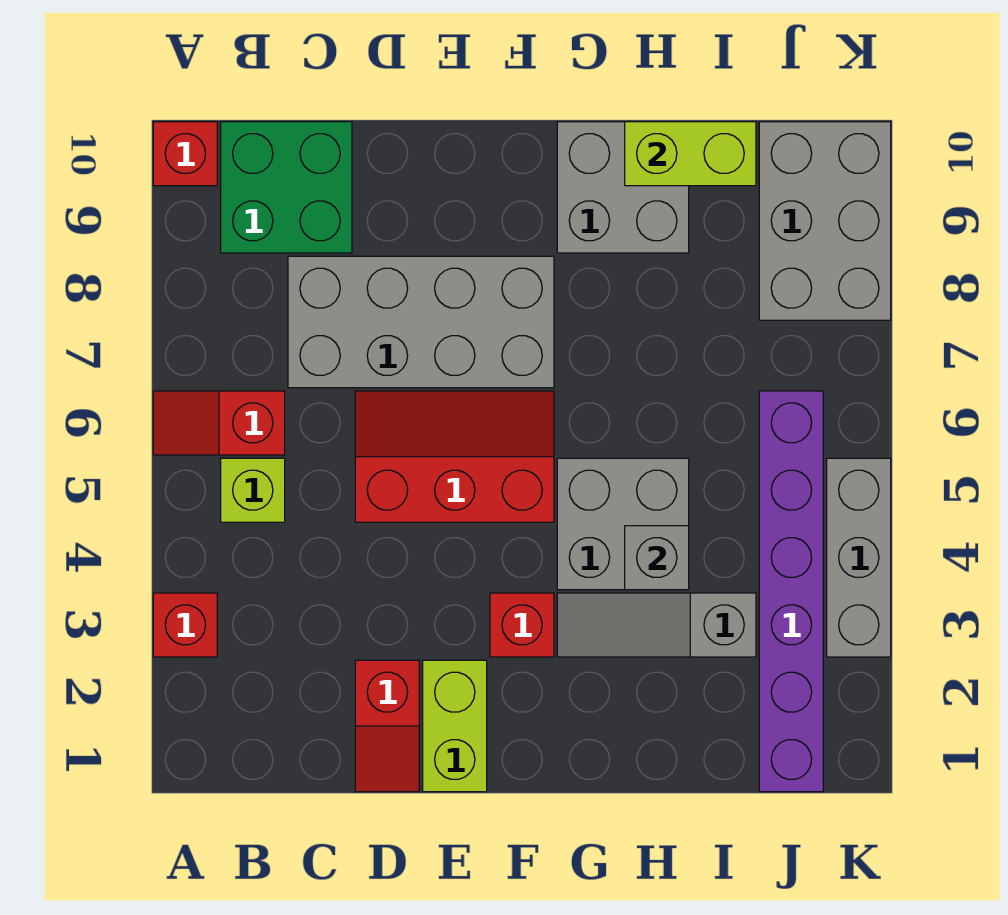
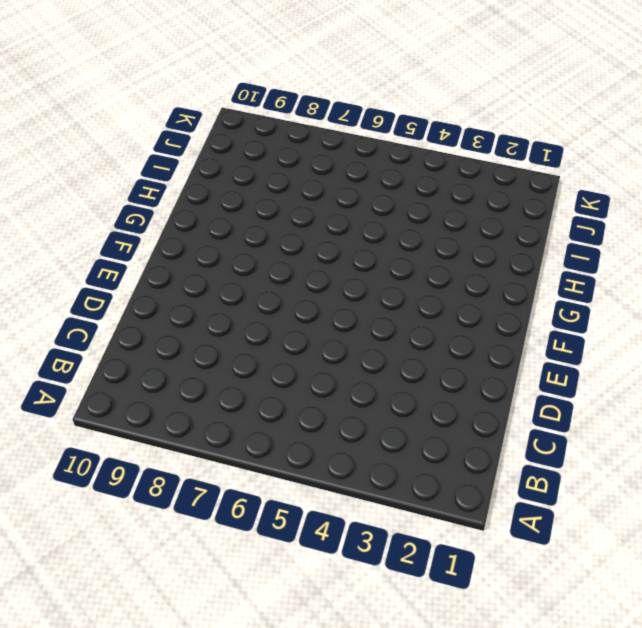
none -> red brick A3 level 1
none -> red slope A6:B6 level 1 top B
none -> red brick A10 level 1

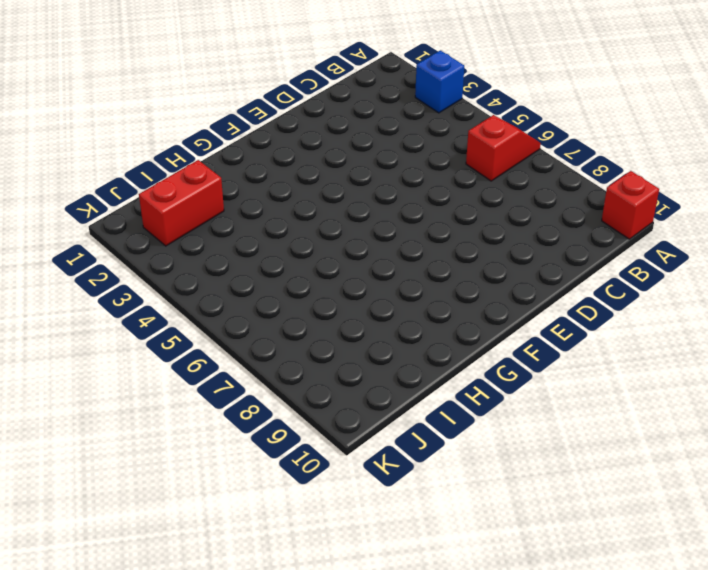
blue brick A3 level 1 -> red brick A3 level 1
red brick I2:J2 level 1 -> purple brick J1:J6 level 1
none -> lime brick B5 level 1
none -> green brick B9:C10 level 1
none -> grey brick C7:F8 level 1

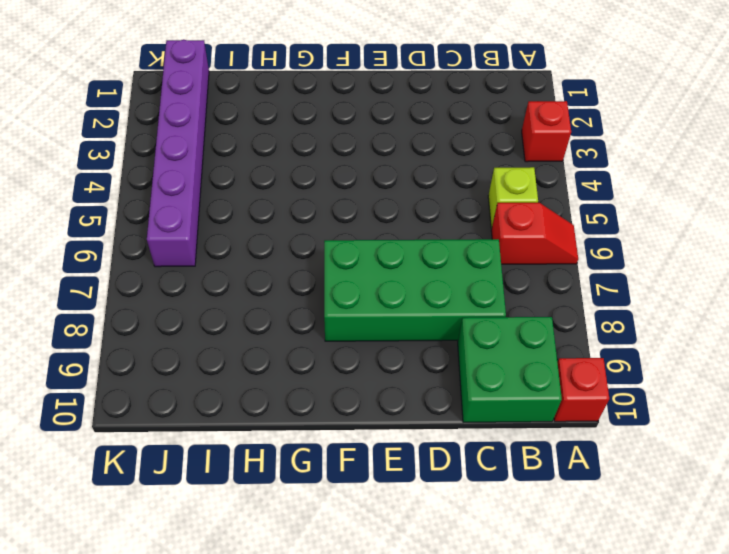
green brick C7:F8 level 1 -> grey brick C7:F8 level 1
none -> red slope D1:D2 level 1 top 2
none -> red slope D5:F6 level 1 top 5
none -> lime brick E1:E2 level 1

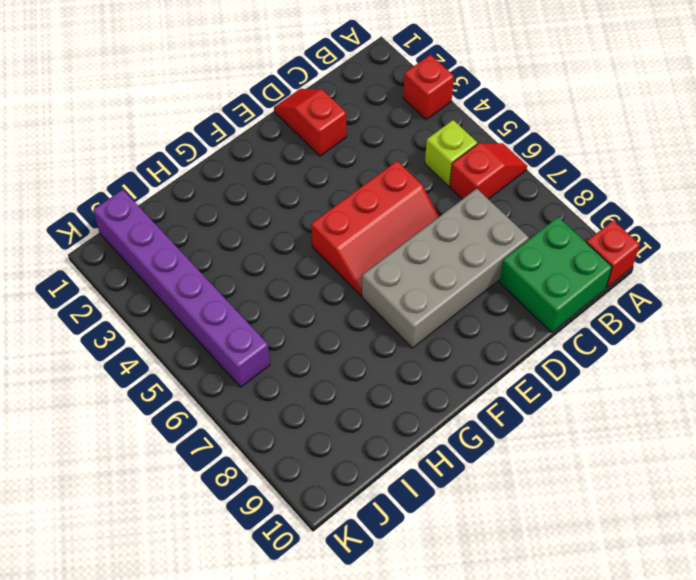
none -> lime brick E1:E2 level 1
none -> red brick F3 level 1
none -> grey slope G3:I3 level 1 top I

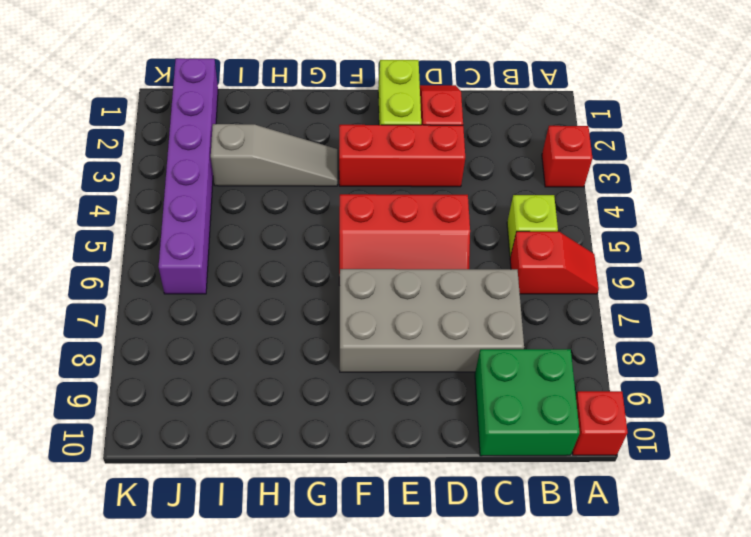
red brick D3:F3 level 1 -> red brick F3 level 1
none -> grey brick G4:H5 level 1
none -> grey brick G9:H10 level 1
none -> grey brick J8:K10 level 1

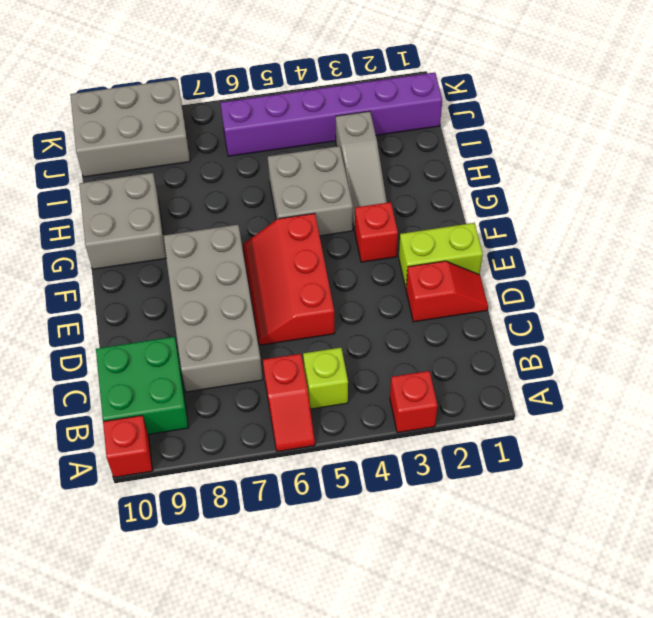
none -> grey brick K3:K5 level 1
none -> grey brick H4 level 2
none -> lime brick H10:I10 level 2

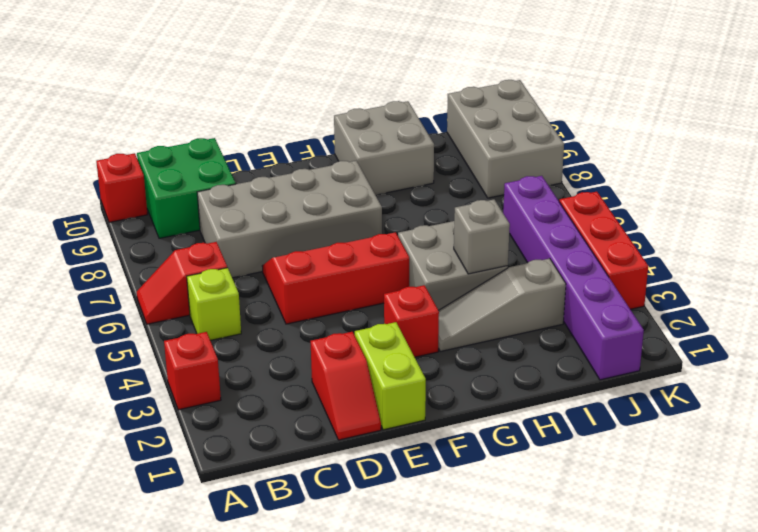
red brick K3:K5 level 1 -> grey brick K3:K5 level 1
none -> lime brick H10:I10 level 2

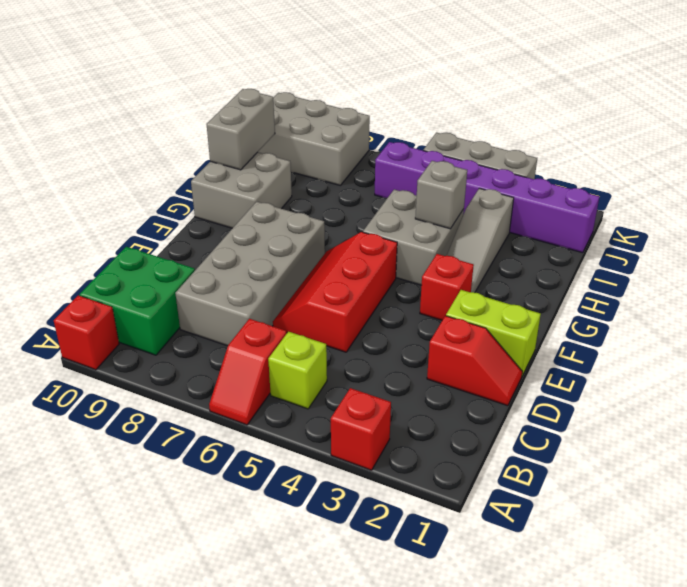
grey brick H10:I10 level 2 -> lime brick H10:I10 level 2

